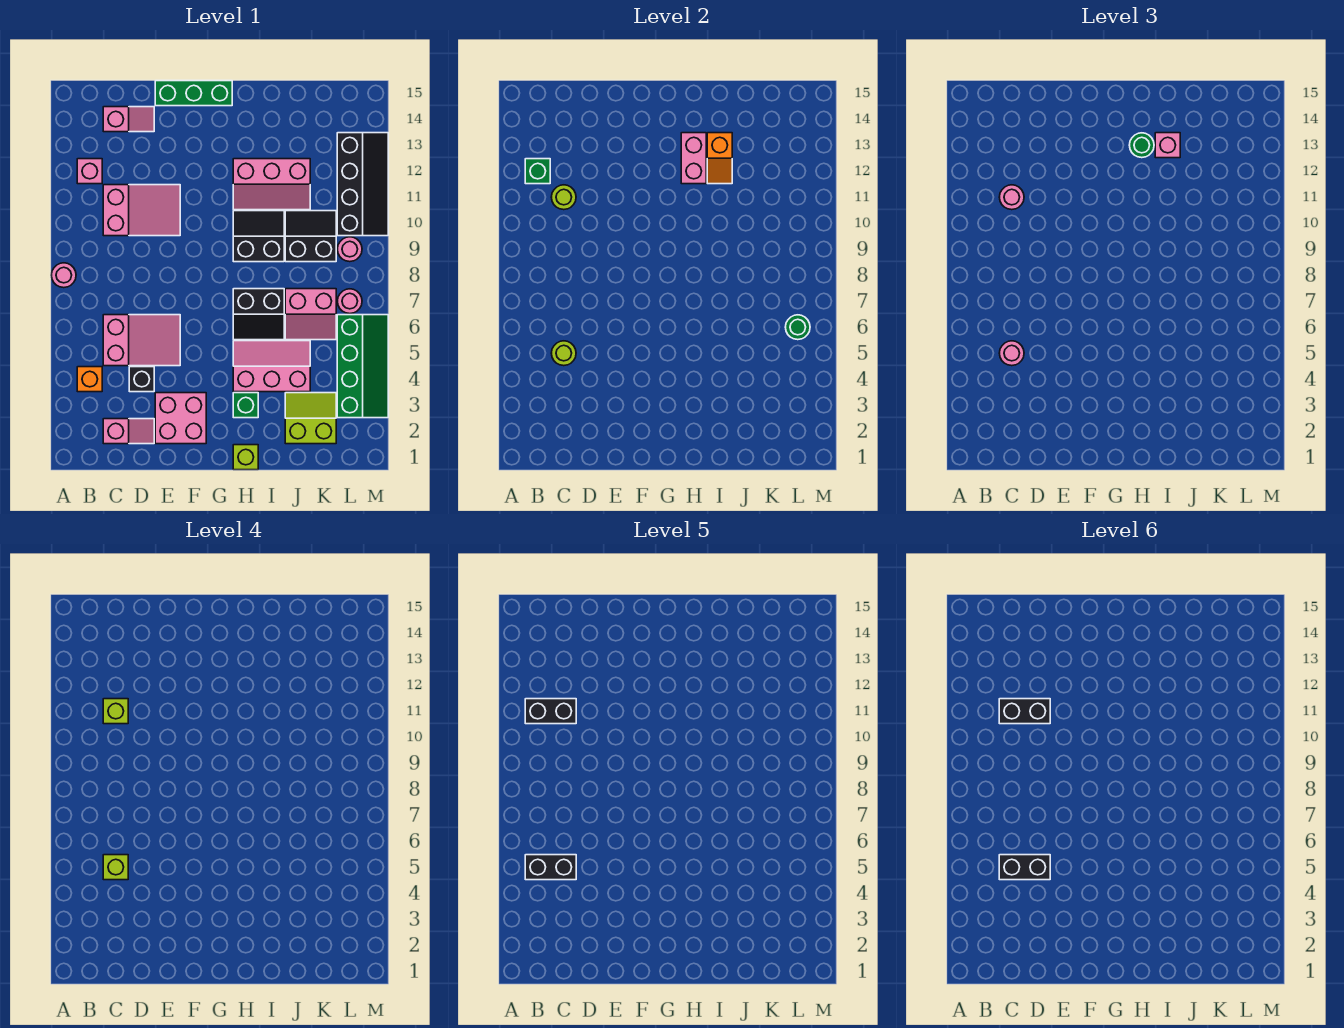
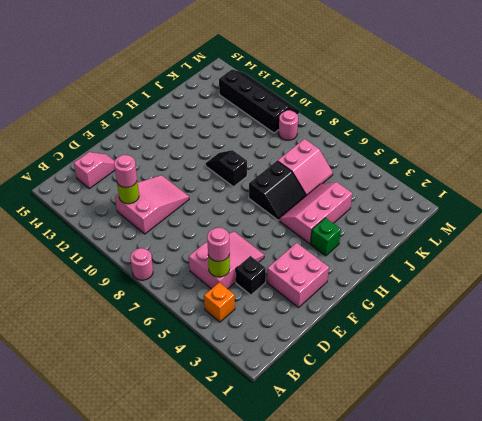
black slope H9:H10 level 1 top 9 -> black slope H9:I10 level 1 top 9
none -> pink brick B12 level 1
none -> pink slope C2:D2 level 1 top C
none -> green brick E15:G15 level 1
none -> lime brick H1 level 1

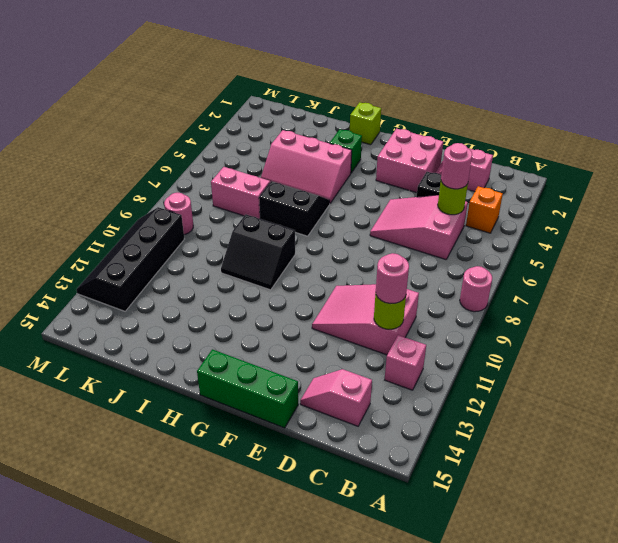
none -> pink slope H11:J12 level 1 top 12
none -> lime slope J2:K3 level 1 top 2
none -> black slope J9:K10 level 1 top 9
none -> green slope L3:M6 level 1 top L

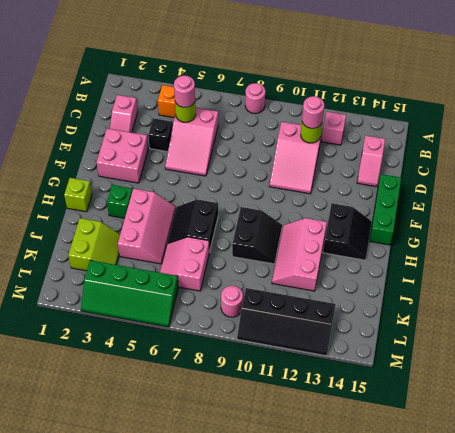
black slope G13:H14 level 1 top 13 -> black slope J9:K10 level 1 top 9
none -> pink round brick L7 level 1
none -> green brick B12 level 2
none -> pink brick H12:H13 level 2
none -> orange slope I12:I13 level 2 top 13

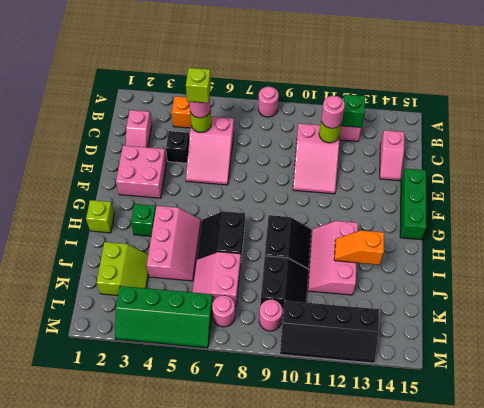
none -> pink brick H12:H13 level 2
none -> green round brick L6 level 2
none -> green round brick H13 level 3
none -> pink brick I13 level 3

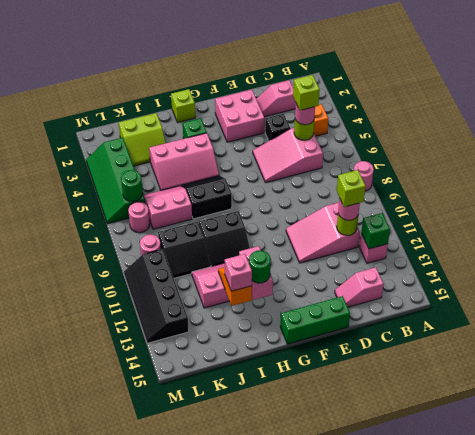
none -> black brick B5:C5 level 5
none -> black brick B11:C11 level 5
none -> black brick C5:D5 level 6
none -> black brick C11:D11 level 6

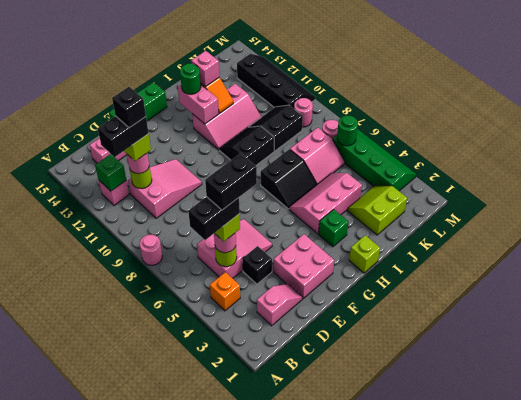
black brick C11 level 6 -> black brick C11:D11 level 6

